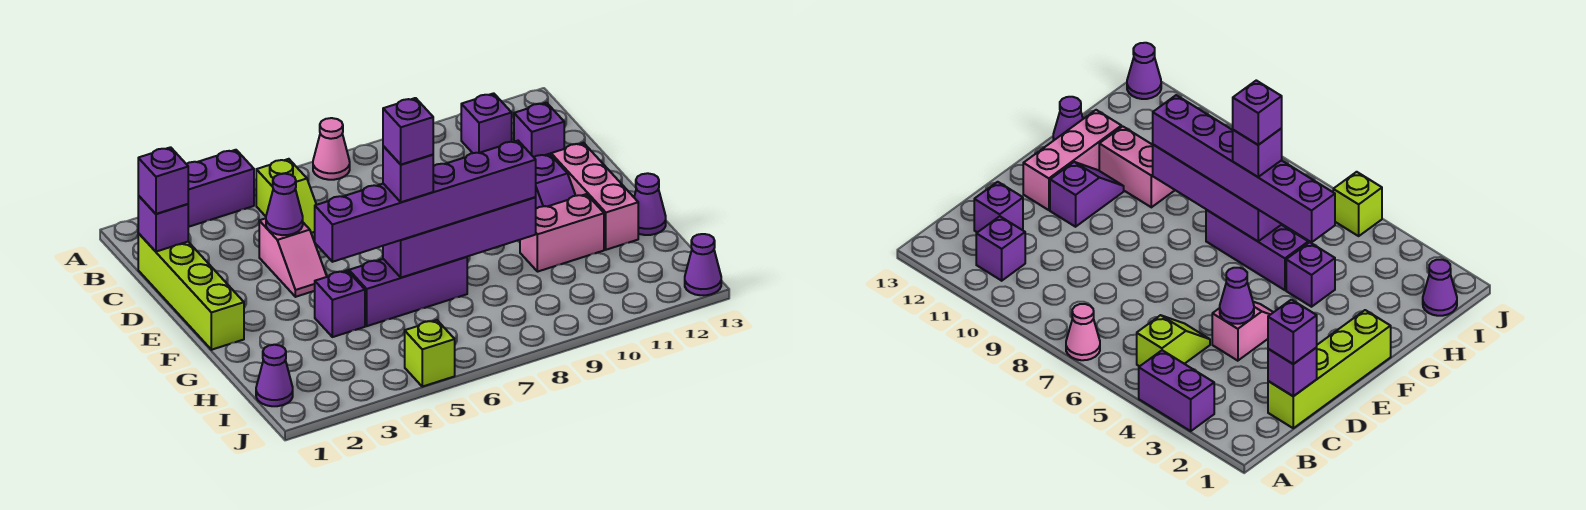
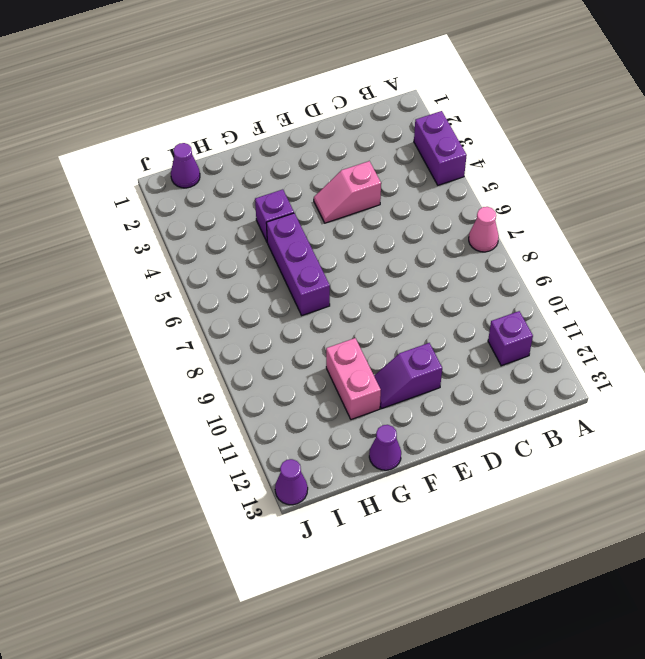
none -> lime slope B5:C5 level 1 top B
none -> lime brick C1:F1 level 1
none -> purple brick C12 level 1

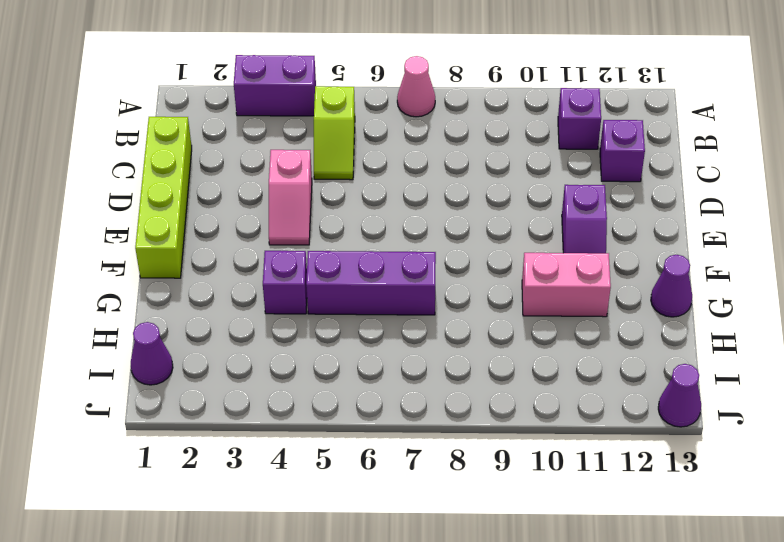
none -> pink brick E12:G12 level 1
none -> lime brick J5 level 1
none -> purple brick C1 level 2

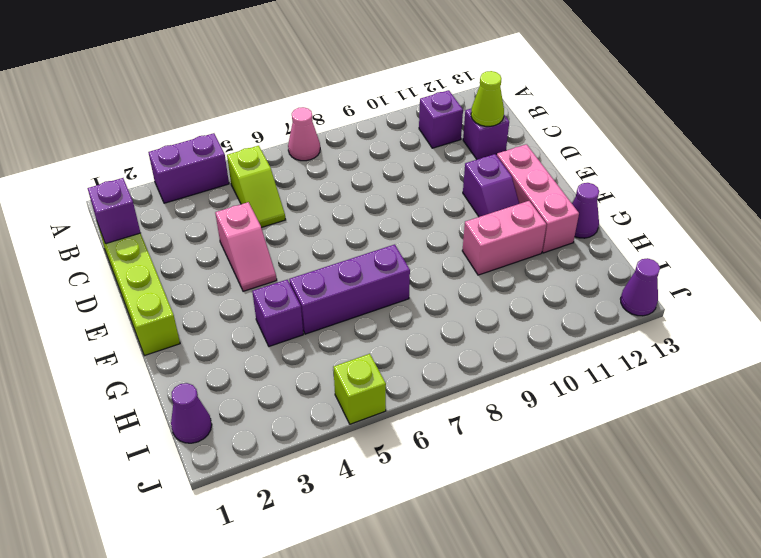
lime cone C12 level 2 -> none
none -> purple cone D4 level 2
none -> purple brick G6:G9 level 2
none -> purple brick C1 level 3

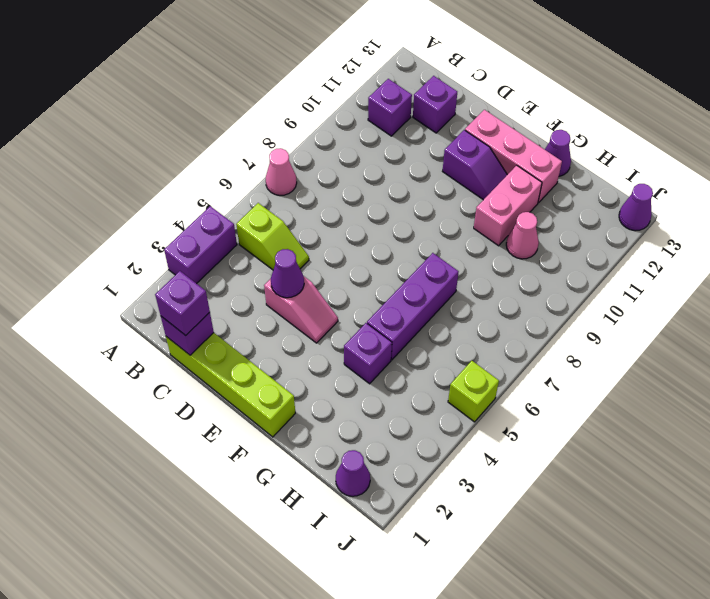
pink cone H10 level 1 -> none
none -> purple brick G6:G9 level 2
none -> purple brick G4:G9 level 3
none -> purple brick G6 level 4

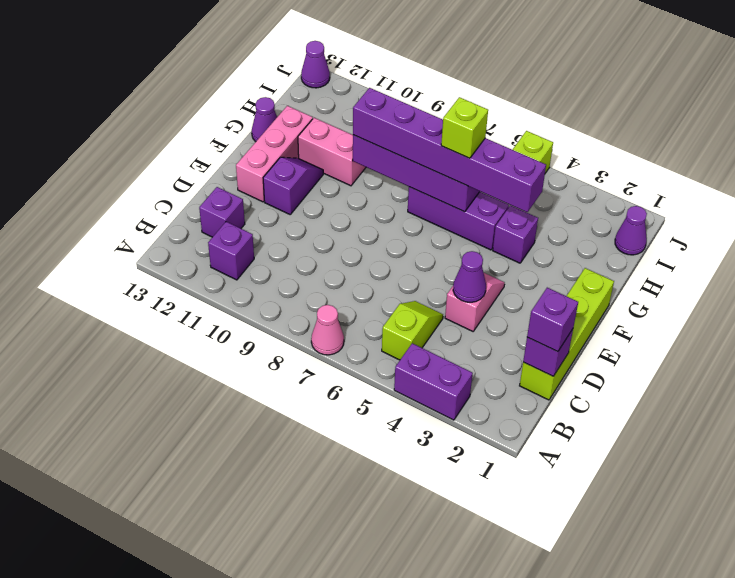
lime brick G6 level 4 -> purple brick G6 level 4
none -> purple brick G6 level 5

